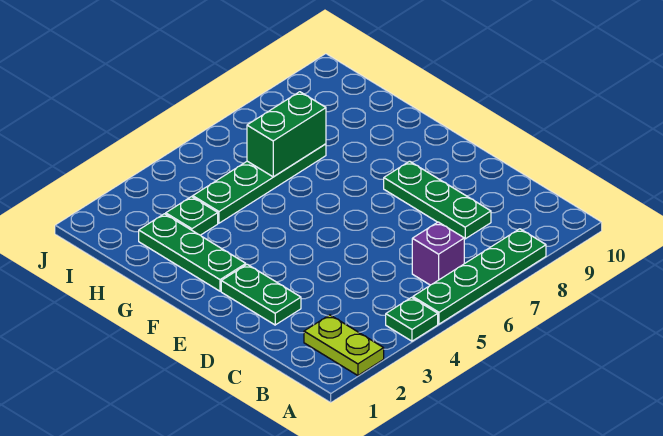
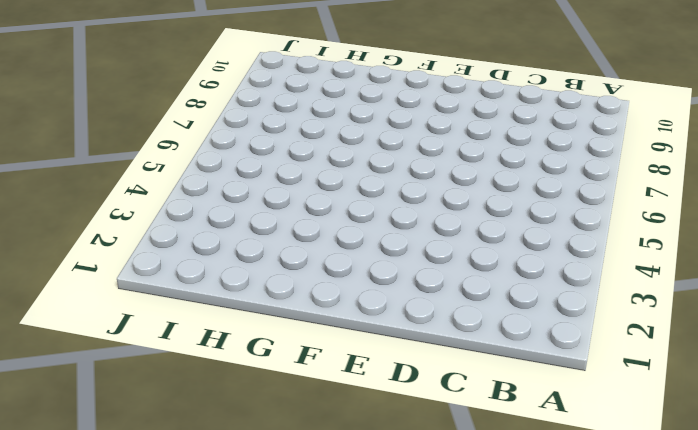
none -> lime plate A2:B2 level 1
none -> green plate A4 level 1

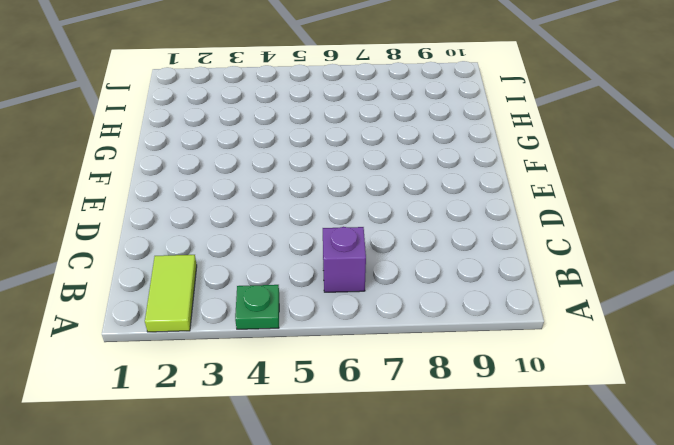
lime tile A2:B2 level 1 -> lime plate A2:B2 level 1
none -> green plate A5:A8 level 1
none -> green plate C8:E8 level 1

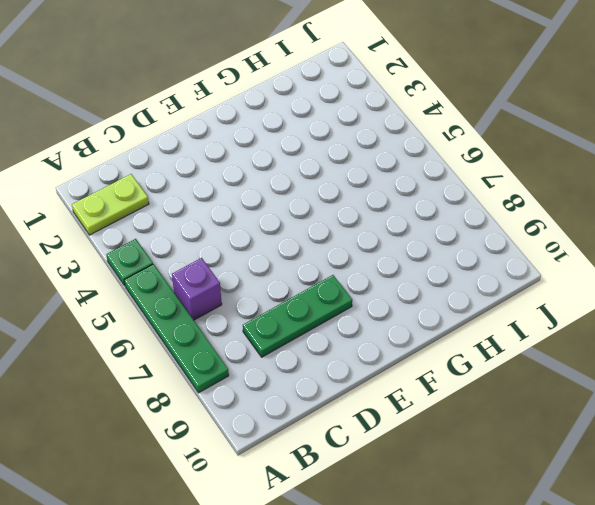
none -> green plate D2:E2 level 1
none -> green plate F2:H2 level 1

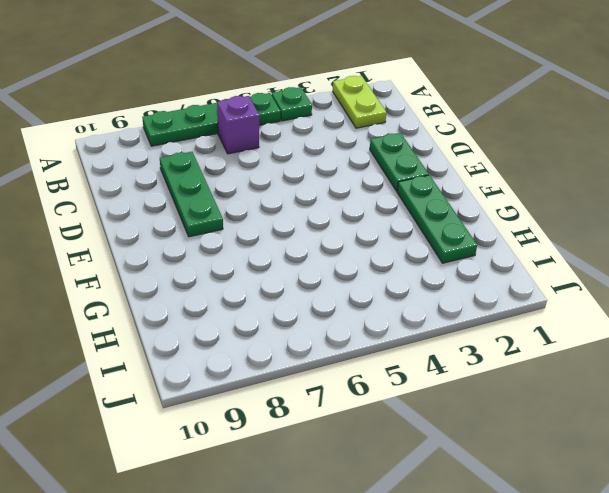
none -> green plate H3 level 1
none -> green plate H4:H7 level 1

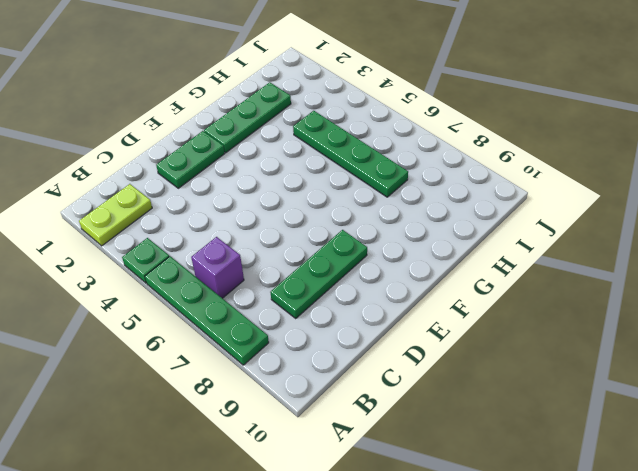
none -> green plate H3 level 1
none -> green brick H6:H7 level 2

